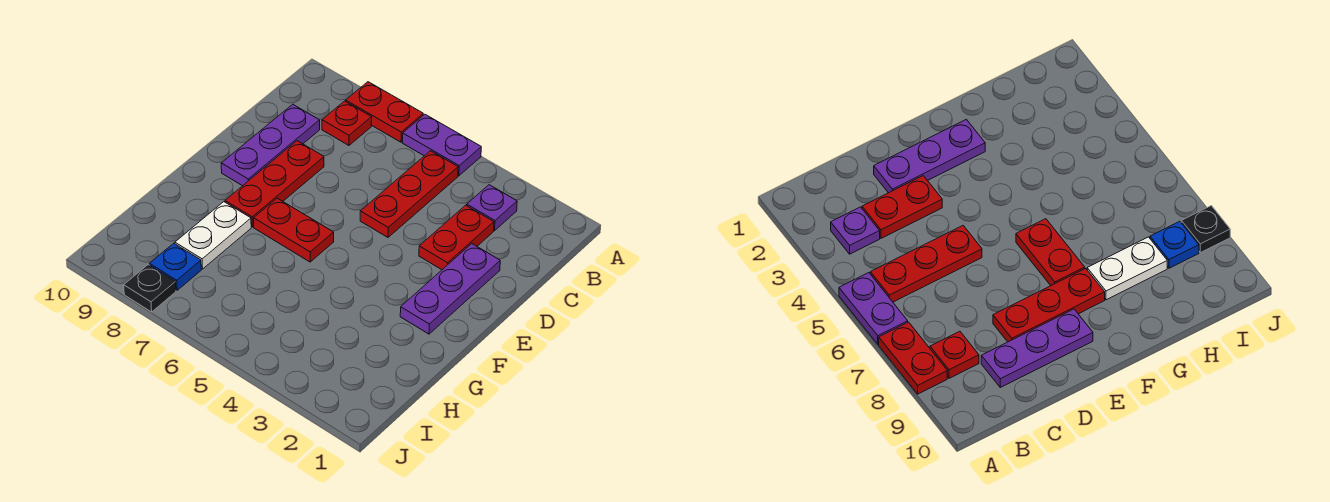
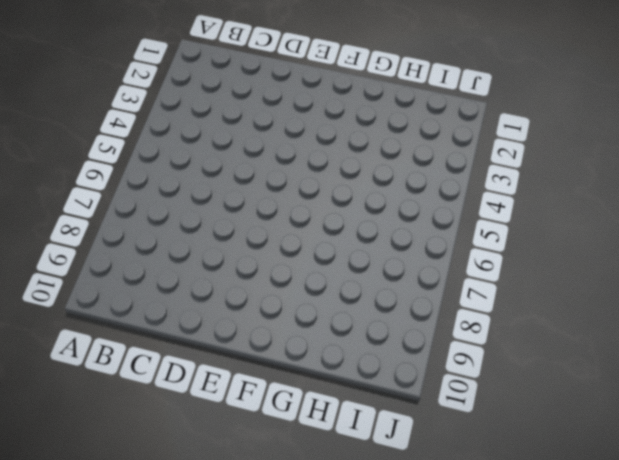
none -> purple plate A5:A6 level 1
none -> red plate A7:A8 level 1
none -> purple plate B3 level 1

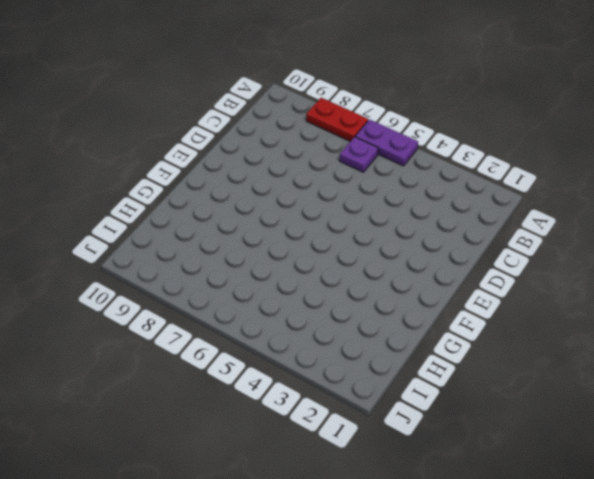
purple plate B6 level 1 -> purple plate B3 level 1
none -> red plate B5:D5 level 1
none -> red plate B8 level 1
none -> red plate C3:D3 level 1

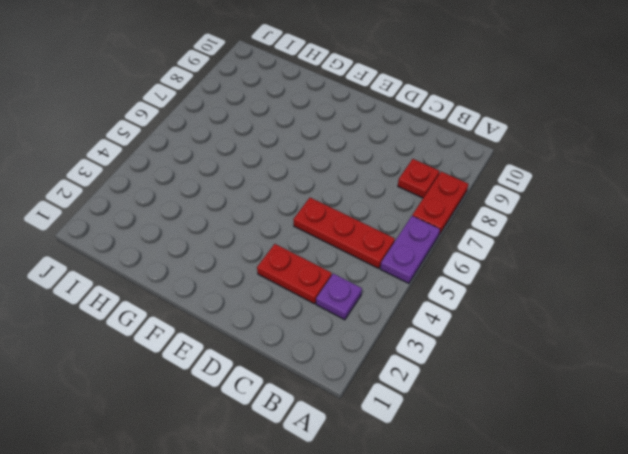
none -> purple plate C9:E9 level 1
none -> purple plate D2:F2 level 1
none -> red plate D8:F8 level 1

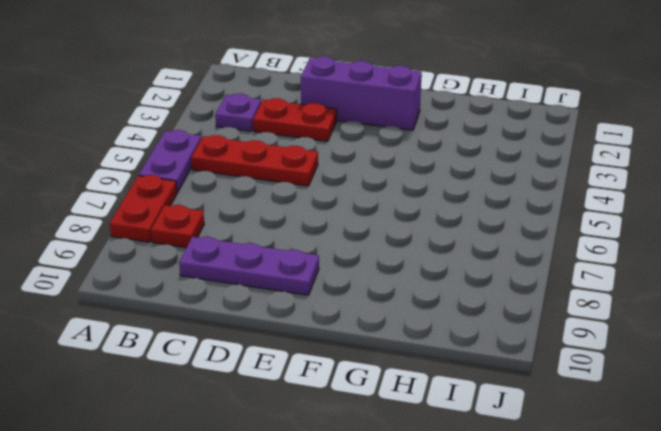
purple brick D2:F2 level 1 -> purple plate D2:F2 level 1
none -> red plate D8:F8 level 1
none -> red plate F6:F7 level 1
none -> white plate G8:H8 level 1

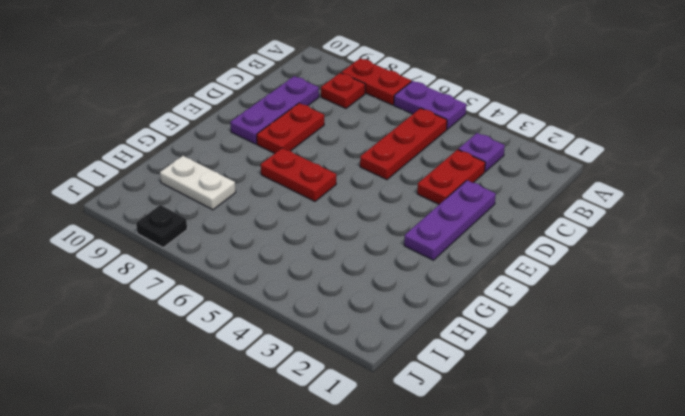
red plate D8:E8 level 1 -> red plate D8:F8 level 1
white plate H8:H9 level 1 -> white plate G8:H8 level 1
none -> blue plate I8 level 1

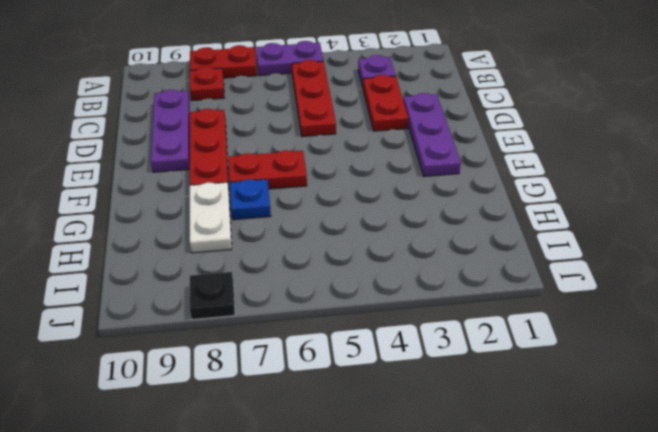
blue plate G7 level 1 -> blue plate I8 level 1

